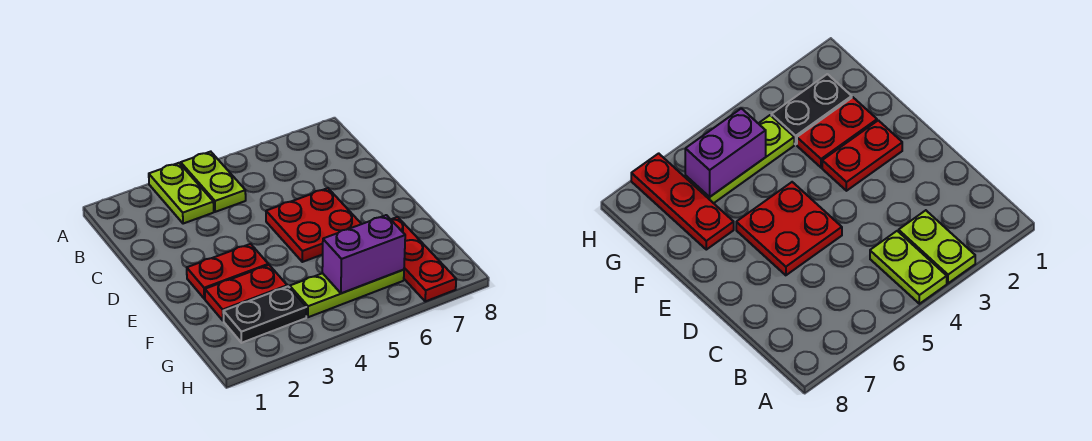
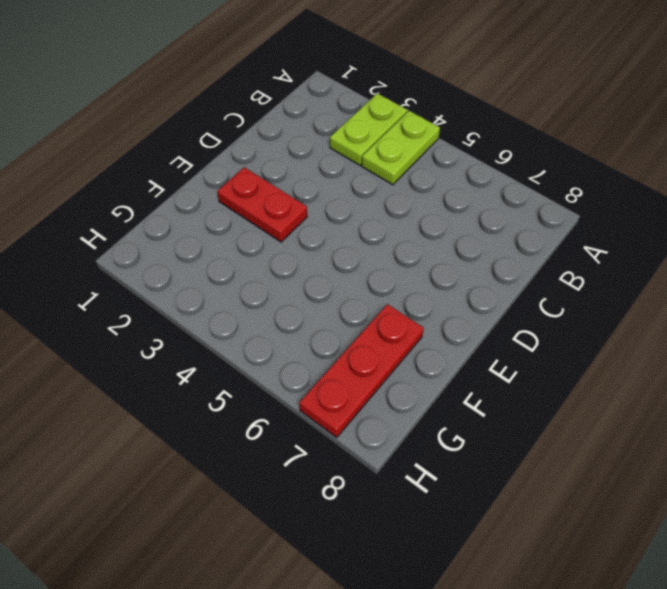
none -> red plate D5:E6 level 1
none -> red plate F2:F3 level 1

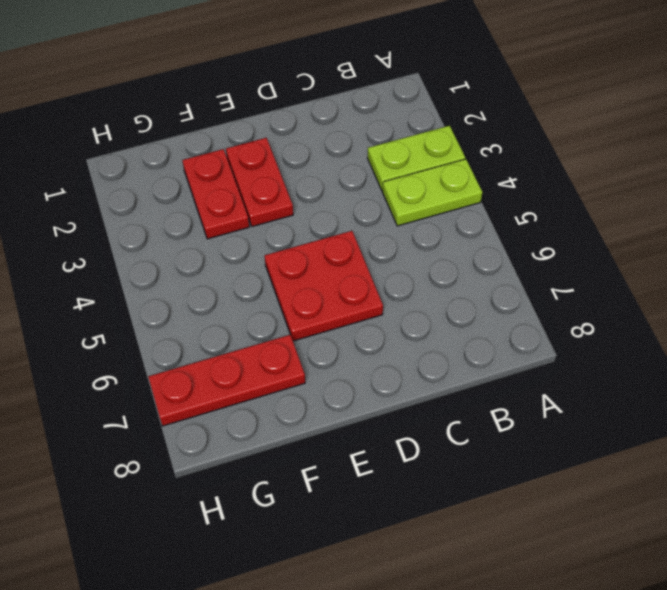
none -> black plate G2:G3 level 1
none -> lime plate G4:G6 level 1

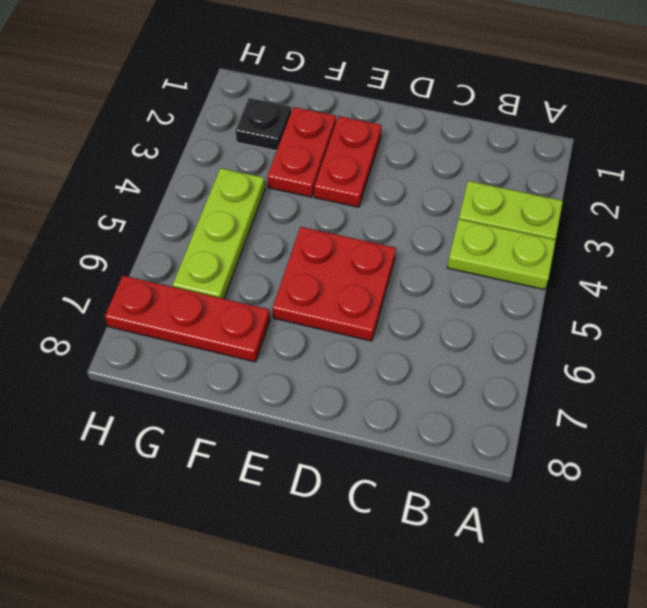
black plate G2 level 1 -> black plate G2:G3 level 1
none -> purple brick G5:G6 level 2

